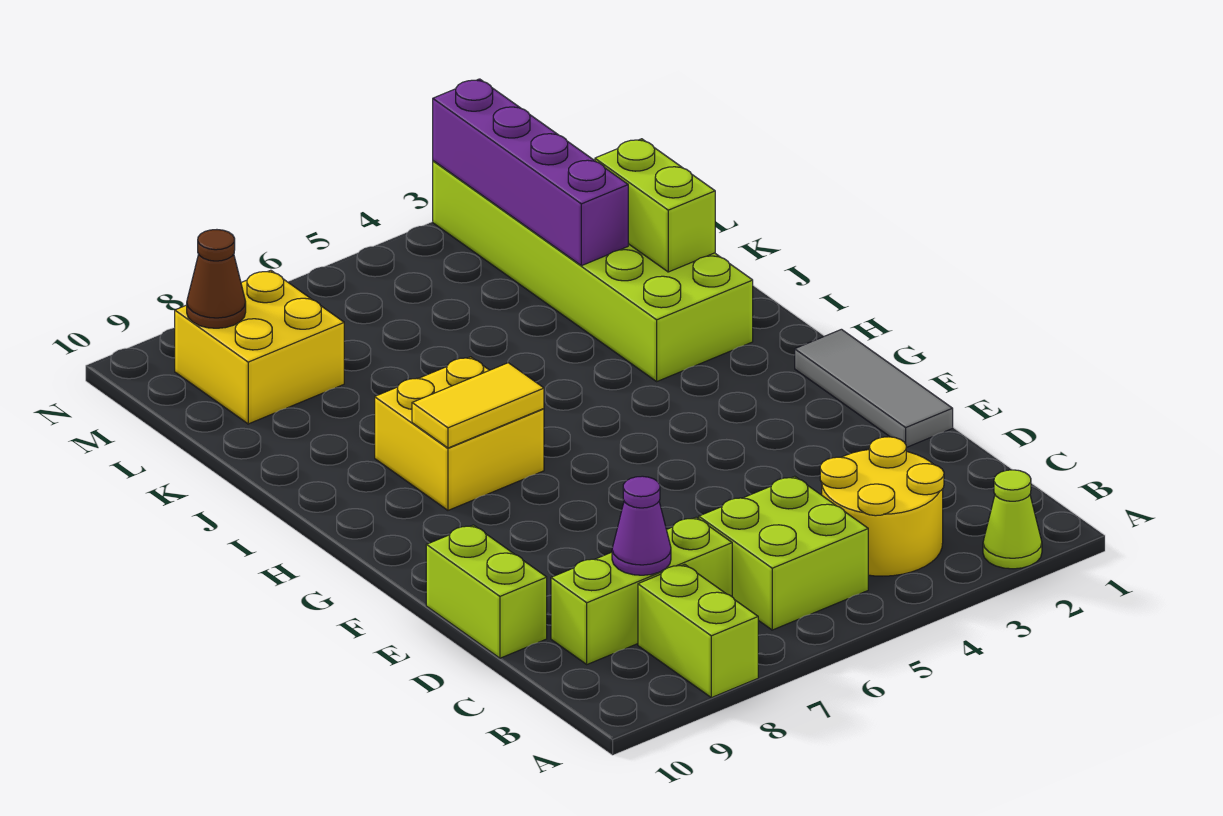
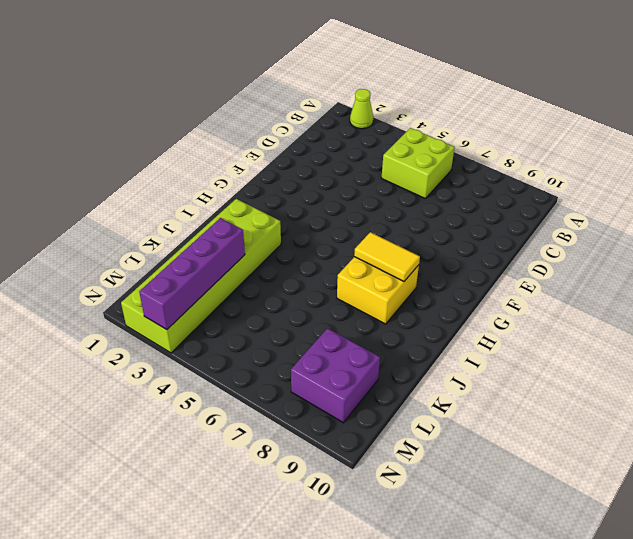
purple brick L8:M9 level 1 -> yellow brick L8:M9 level 1
none -> lime brick A8:B8 level 1
none -> yellow round brick B3:C4 level 1
none -> lime brick C7:C9 level 1

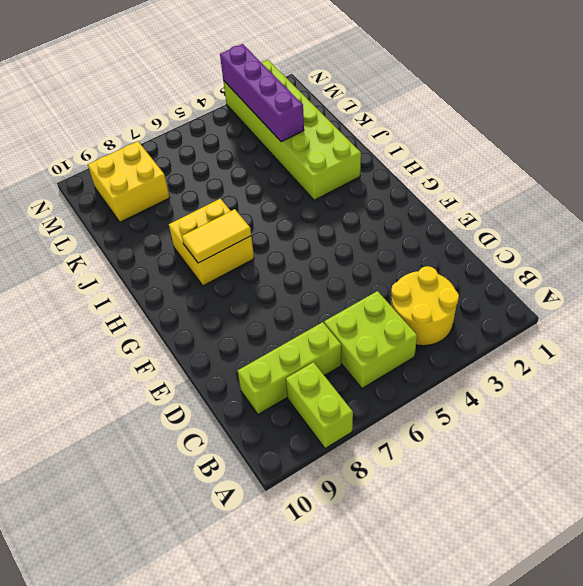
none -> lime cone A2 level 1
none -> lime brick D10:E10 level 1
none -> grey tile E1:G1 level 1

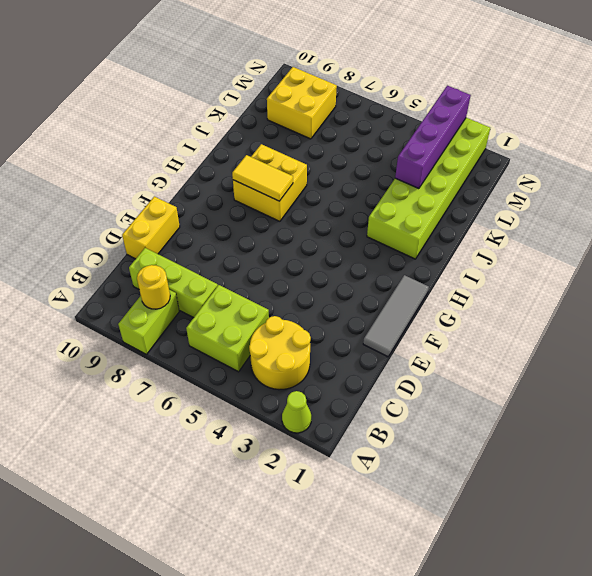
yellow round brick B8 level 2 -> none
yellow brick D10:E10 level 1 -> lime brick D10:E10 level 1
none -> purple cone C8 level 2
none -> lime brick J2:K2 level 2
none -> brown cone M9 level 2

